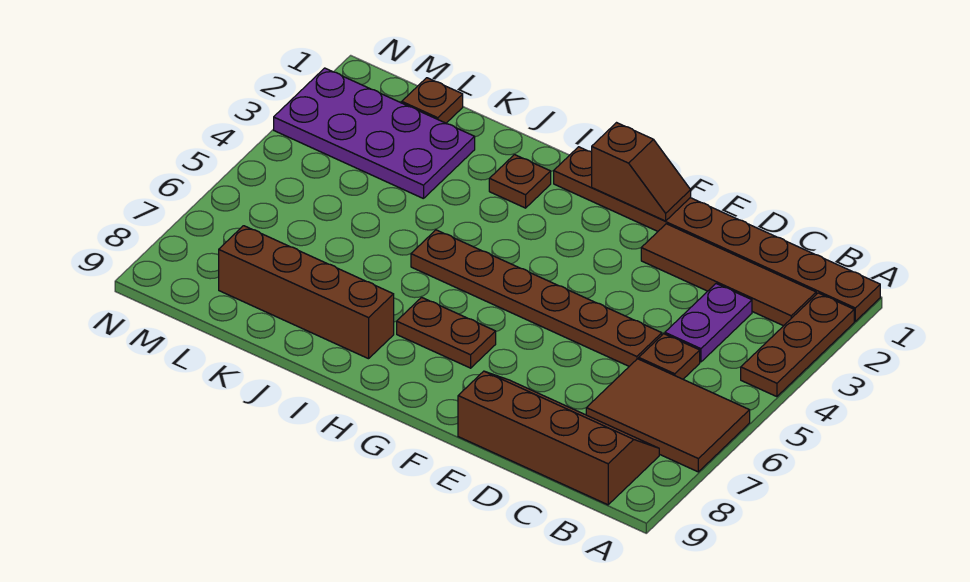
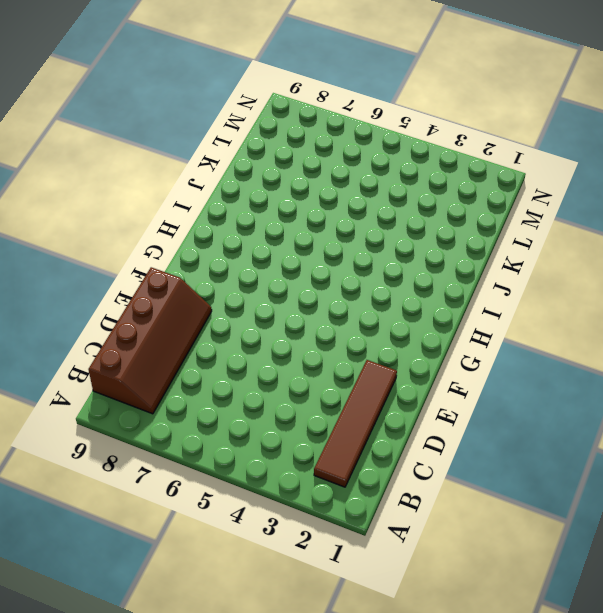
none -> brown plate A1:H1 level 1
none -> brown plate A2:A4 level 1
none -> brown tile A6:C7 level 1

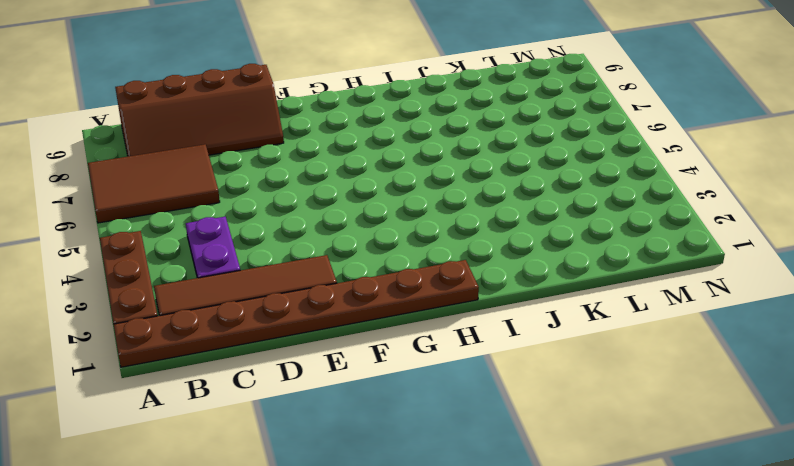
none -> brown plate C5 level 1
none -> brown plate D5:I5 level 1
none -> brown plate G7:H7 level 1

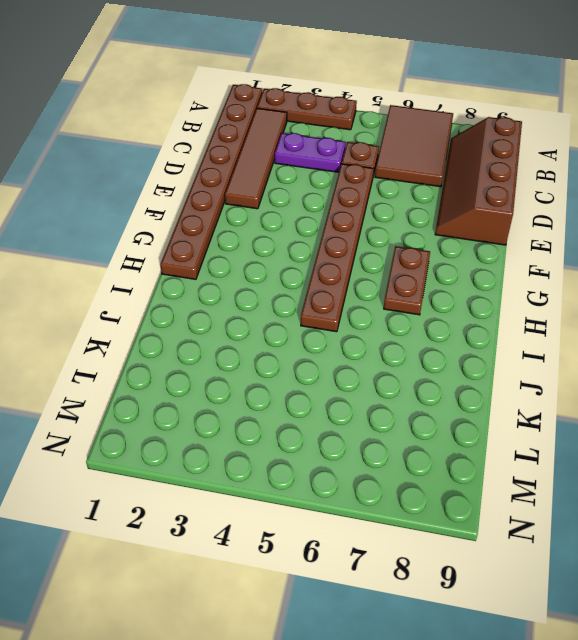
none -> brown plate I2 level 1
none -> brown brick I8:L8 level 1
none -> purple plate K2:N3 level 1

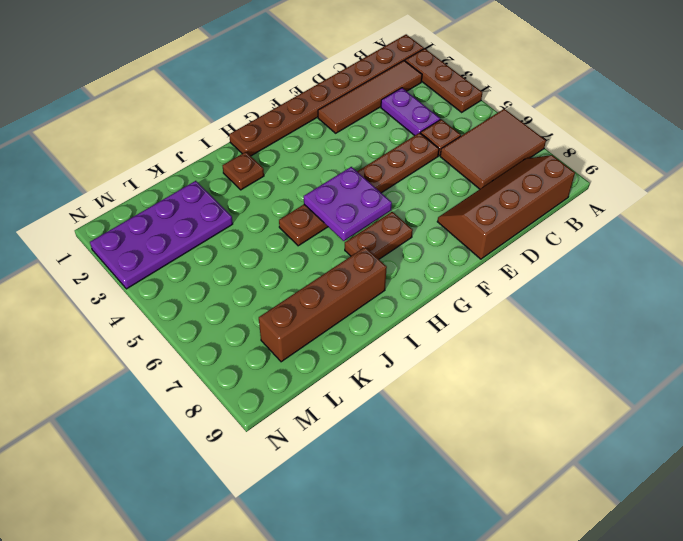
purple plate G5:H6 level 2 -> none
none -> brown plate L1 level 1
none -> brown slope F1:G1 level 2 top G

